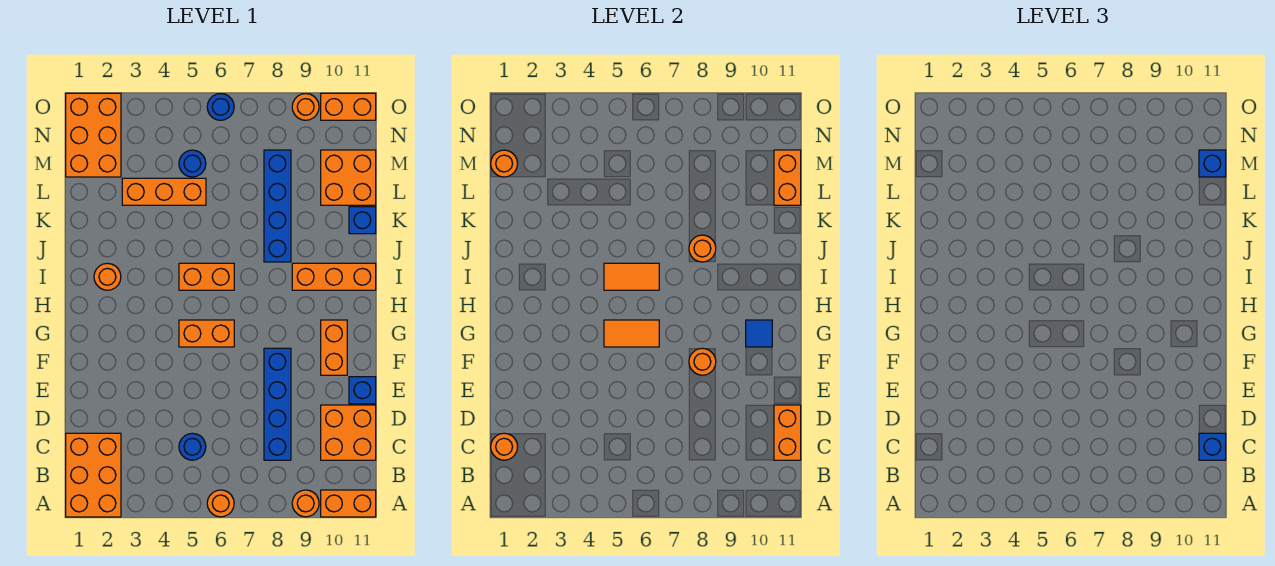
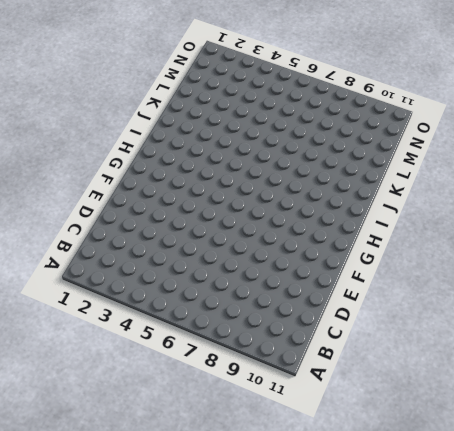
none -> orange brick A1:C2 level 1
none -> orange round brick A6 level 1
none -> orange round brick A9 level 1
none -> orange brick A10:A11 level 1

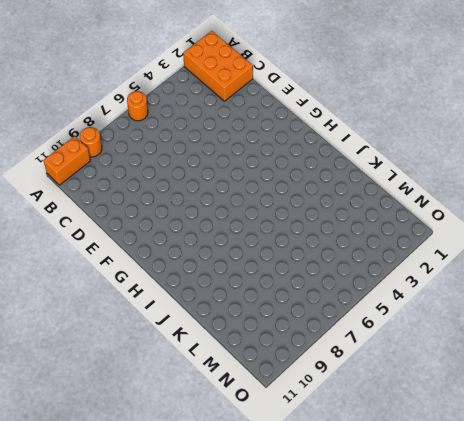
none -> blue round brick C5 level 1
none -> blue brick C8:F8 level 1
none -> orange brick C10:D11 level 1
none -> blue brick E11 level 1

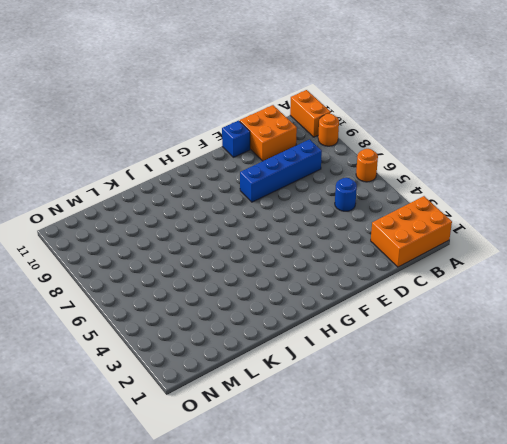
none -> orange brick F10:G10 level 1
none -> orange brick G5:G6 level 1
none -> orange round brick I2 level 1
none -> orange brick I5:I6 level 1

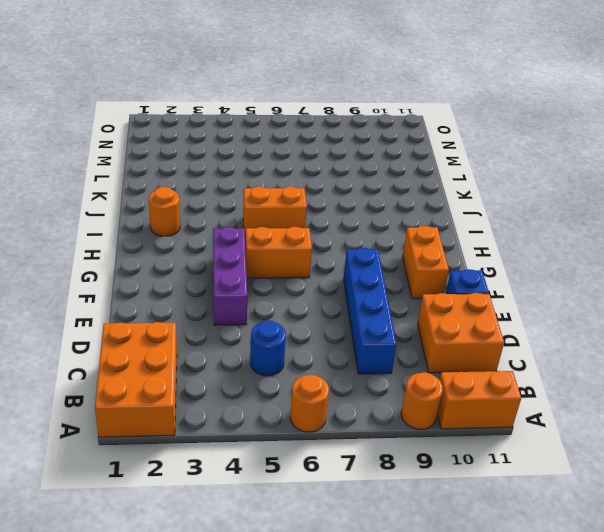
purple brick E4:G4 level 1 -> none
none -> orange brick I9:I11 level 1
none -> blue brick J8:M8 level 1
none -> blue brick K11 level 1
none -> orange brick L3:L5 level 1

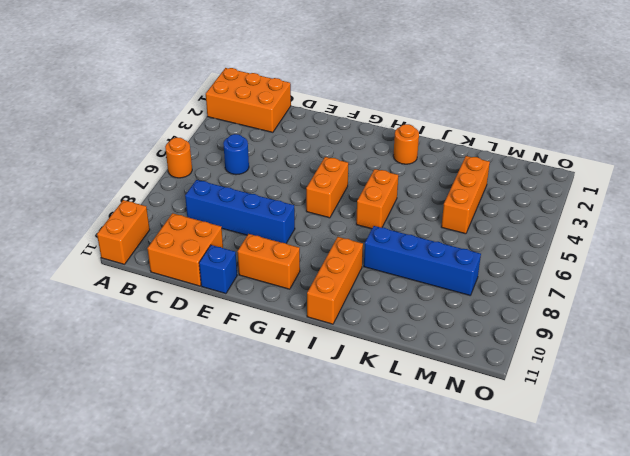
none -> orange round brick A9 level 1
none -> blue brick K11 level 1
none -> orange brick L10:M11 level 1
none -> orange brick M1:O2 level 1

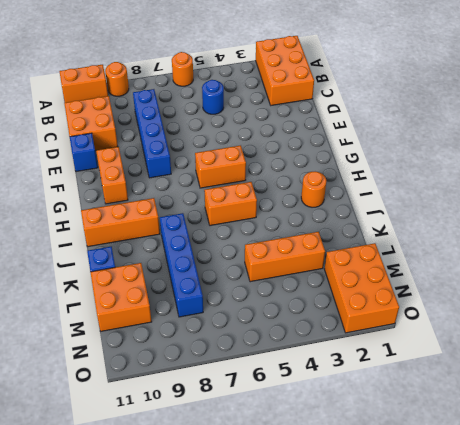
none -> blue round brick M5 level 1
none -> blue round brick O6 level 1
none -> orange round brick O9 level 1
none -> orange brick O10:O11 level 1

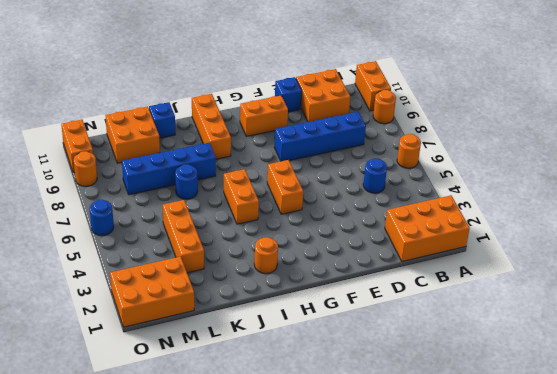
blue round brick K7 level 1 -> blue round brick M5 level 1
none -> orange round brick C1 level 2
none -> orange brick C11:D11 level 2
none -> orange round brick F8 level 2
none -> orange tile G5:G6 level 2

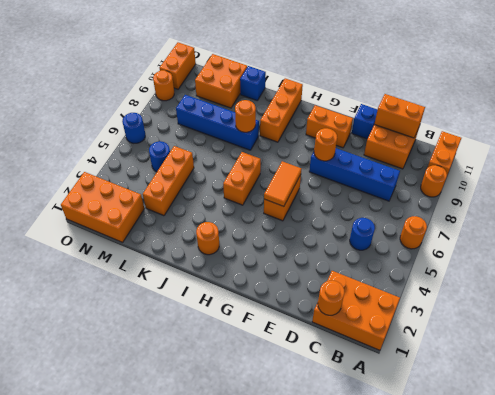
none -> blue tile G10 level 2
none -> orange tile I5:I6 level 2
none -> orange brick L11:M11 level 2
none -> orange round brick M1 level 2

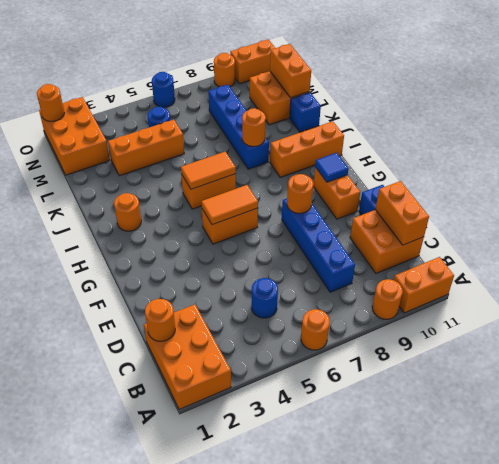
orange round brick O1 level 2 -> orange round brick M1 level 2
none -> blue brick C11 level 3
none -> blue brick M11 level 3

